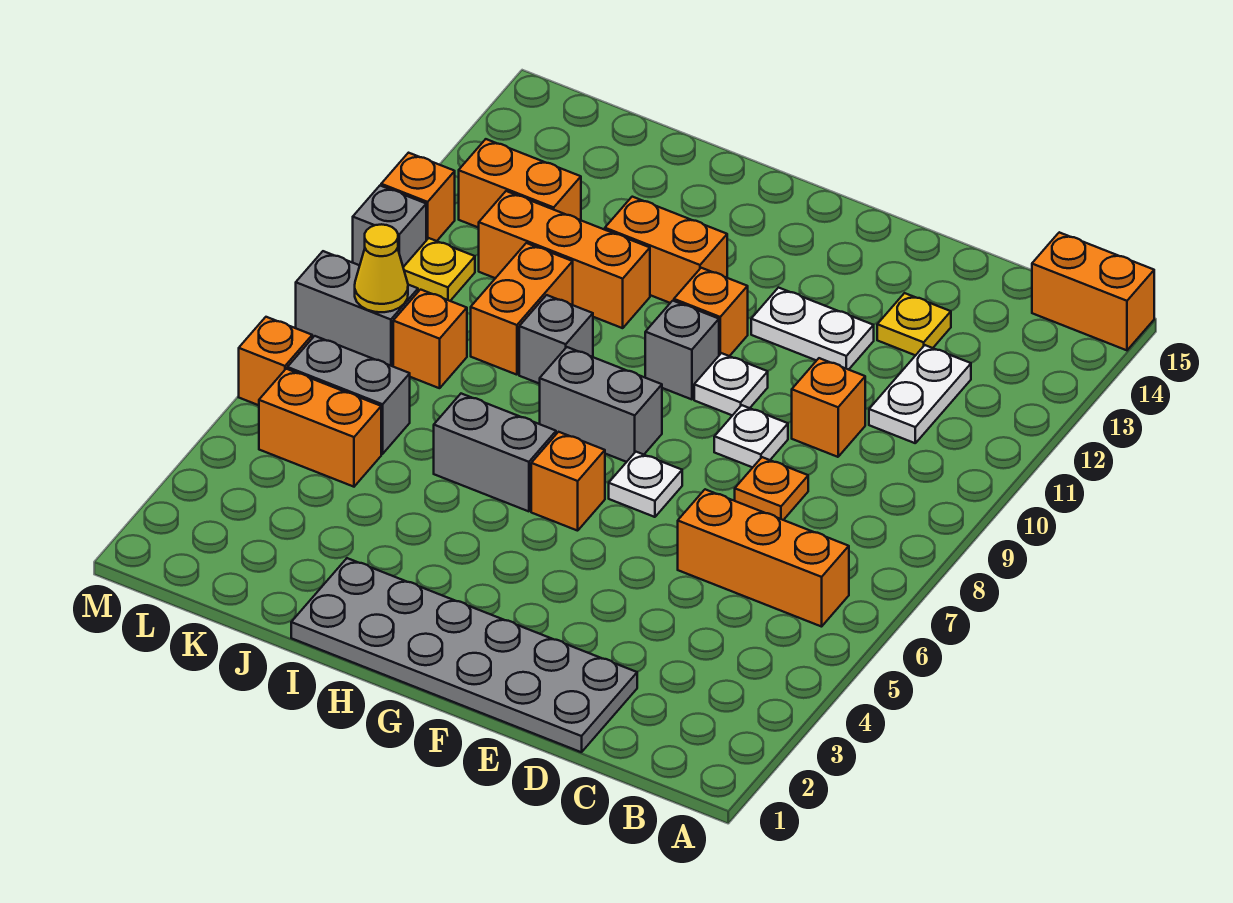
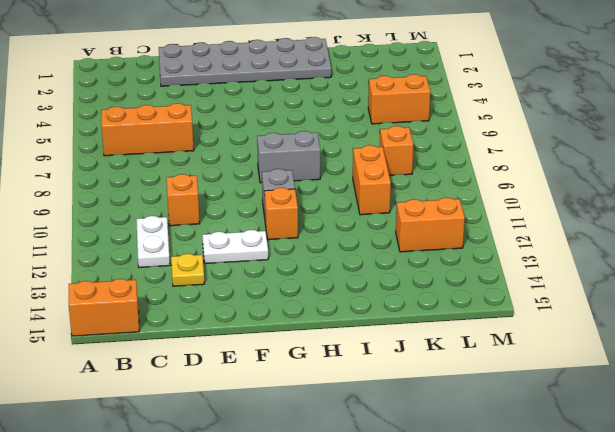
none -> orange plate D8 level 1
none -> white plate E9 level 1
none -> white plate F7 level 1
none -> white plate F10 level 1

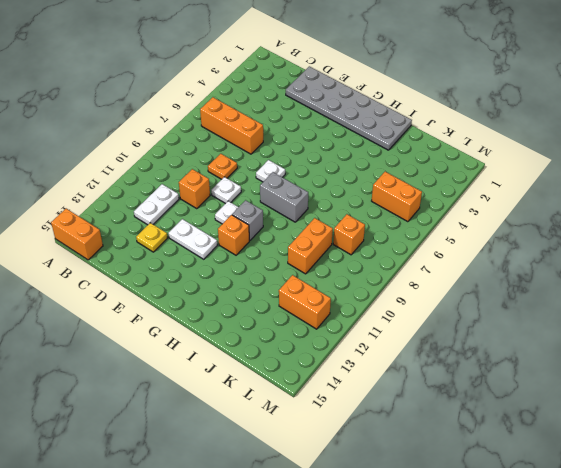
none -> orange brick G6 level 1
none -> grey brick H6:I6 level 1
none -> orange brick H12:I12 level 1
none -> grey brick I9 level 1

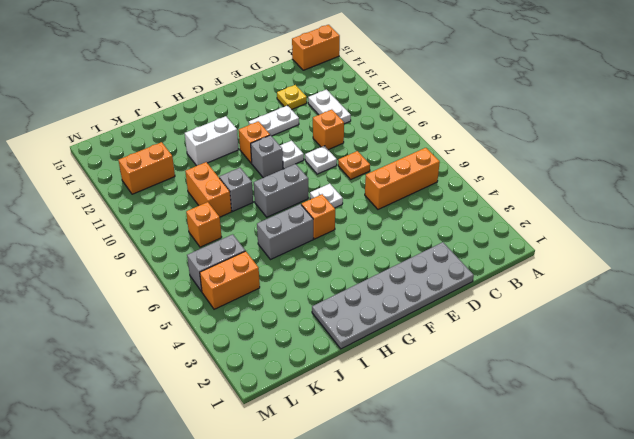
white brick H12:I12 level 1 -> orange brick H12:I12 level 1
none -> orange brick I11:K11 level 1
none -> grey brick L8:M8 level 1
none -> yellow plate L10 level 1
none -> orange brick M6 level 1

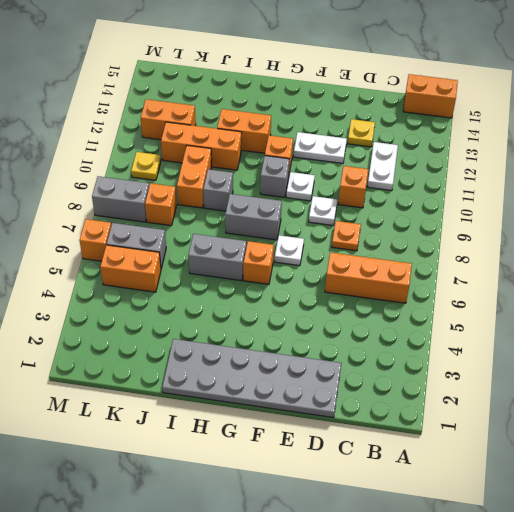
none -> grey brick M10 level 1
none -> orange brick M11 level 1
none -> yellow cone L8 level 2

